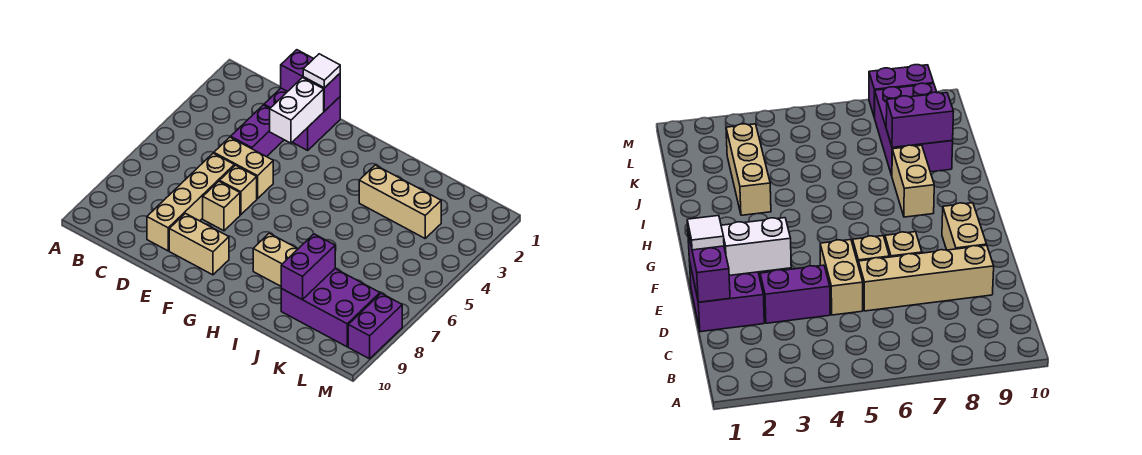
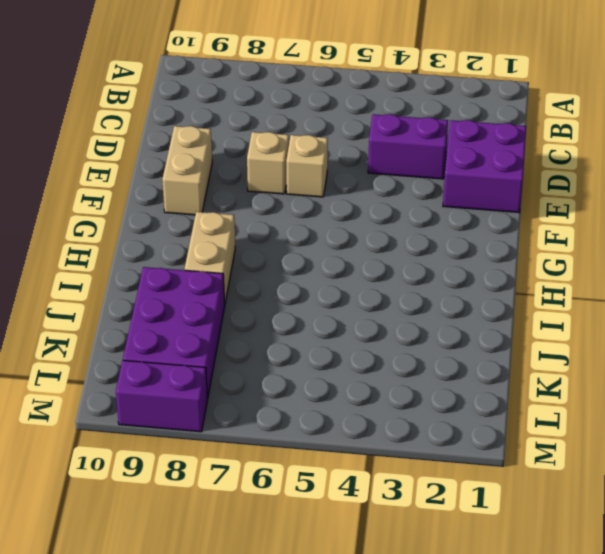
none -> tan brick D5:E5 level 1
none -> tan brick D6:D9 level 1
none -> tan brick I3:K3 level 1

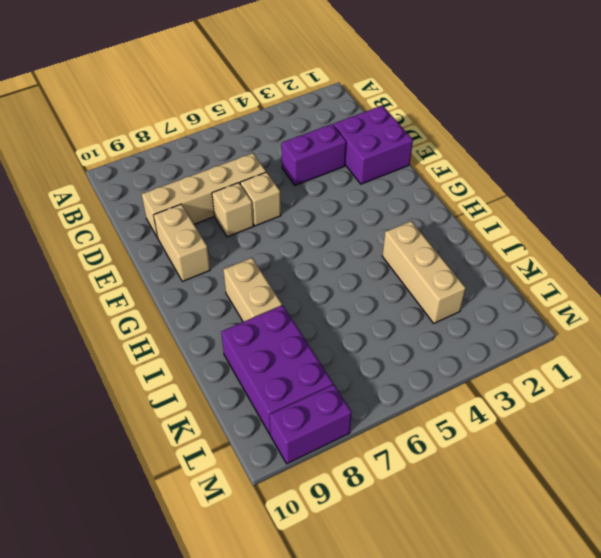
none -> tan brick D5:E5 level 1
none -> purple brick D1:E1 level 2
none -> white brick E2:E3 level 2

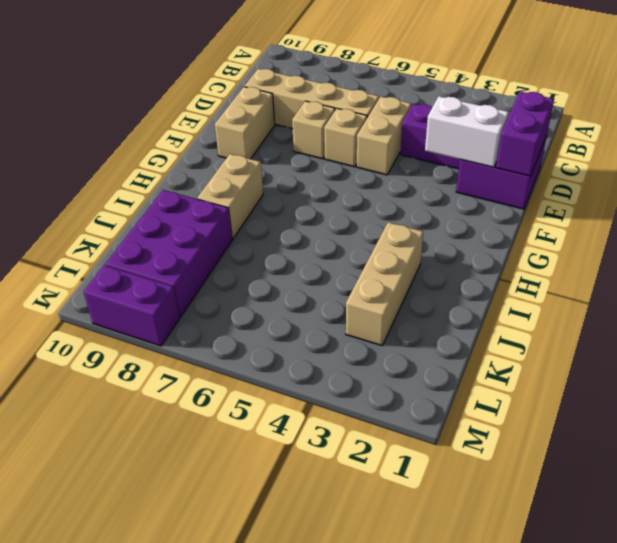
none -> purple brick J8:J9 level 2
none -> white tile E1 level 3

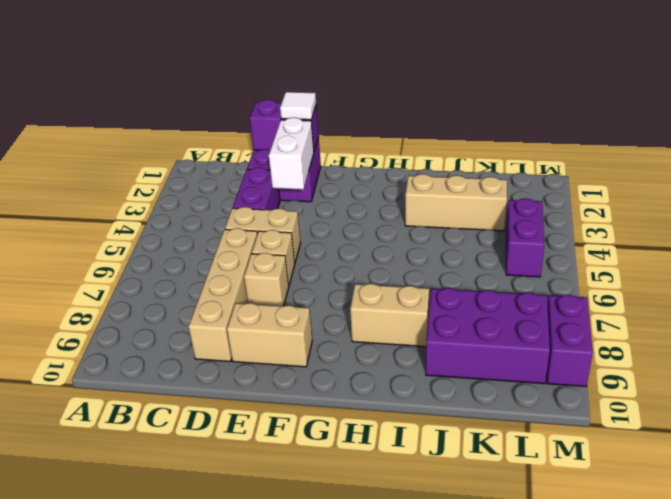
purple brick L4:L5 level 1 -> purple brick J8:J9 level 2

